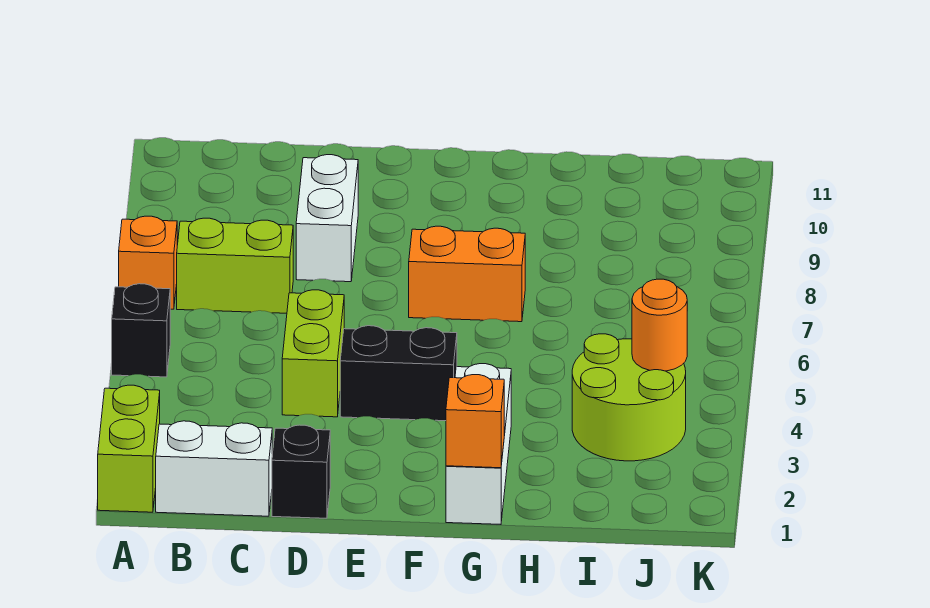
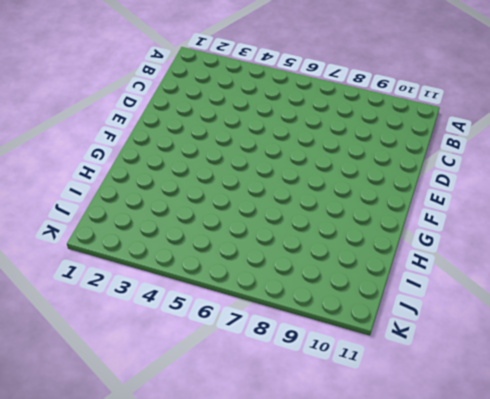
none -> lime brick A1:A2 level 1
none -> black brick A5 level 1
none -> orange brick A7 level 1

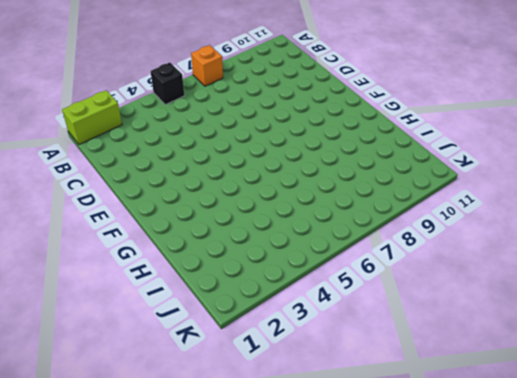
none -> white brick B1:C1 level 1
none -> lime brick B7:C7 level 1
none -> black brick D1 level 1

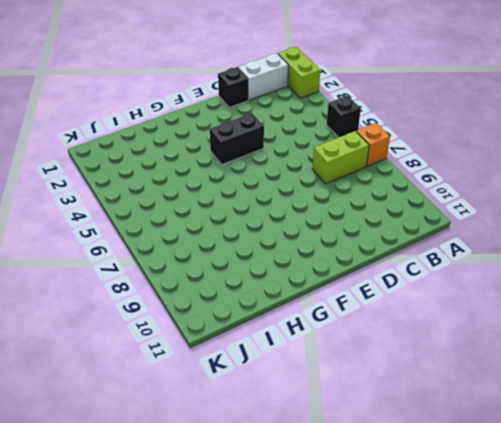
none -> lime brick D4:D5 level 1
none -> white brick D8:D9 level 1
none -> orange brick F7:G7 level 1

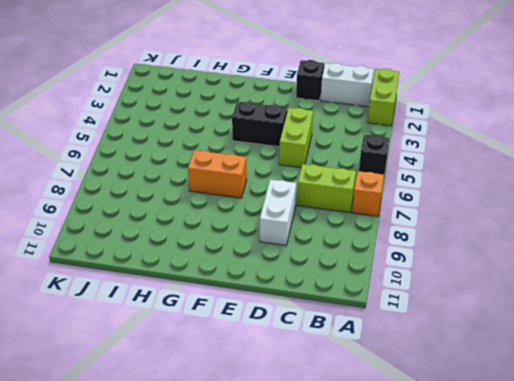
none -> white brick G1:G3 level 1
none -> lime round brick I3:J4 level 1
none -> orange brick G1 level 2

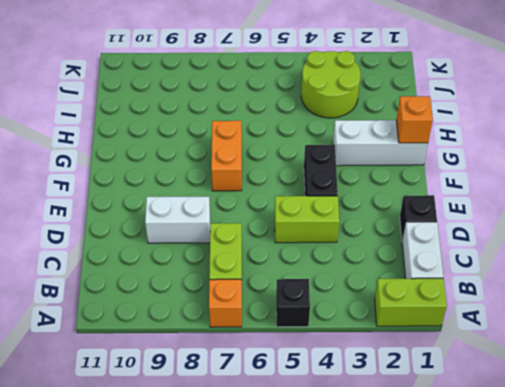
none -> orange round brick J4 level 2

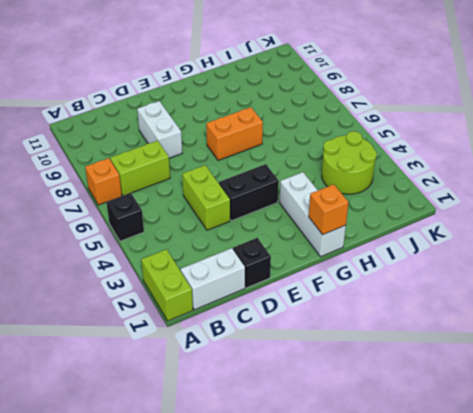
none -> orange round brick J4 level 2

